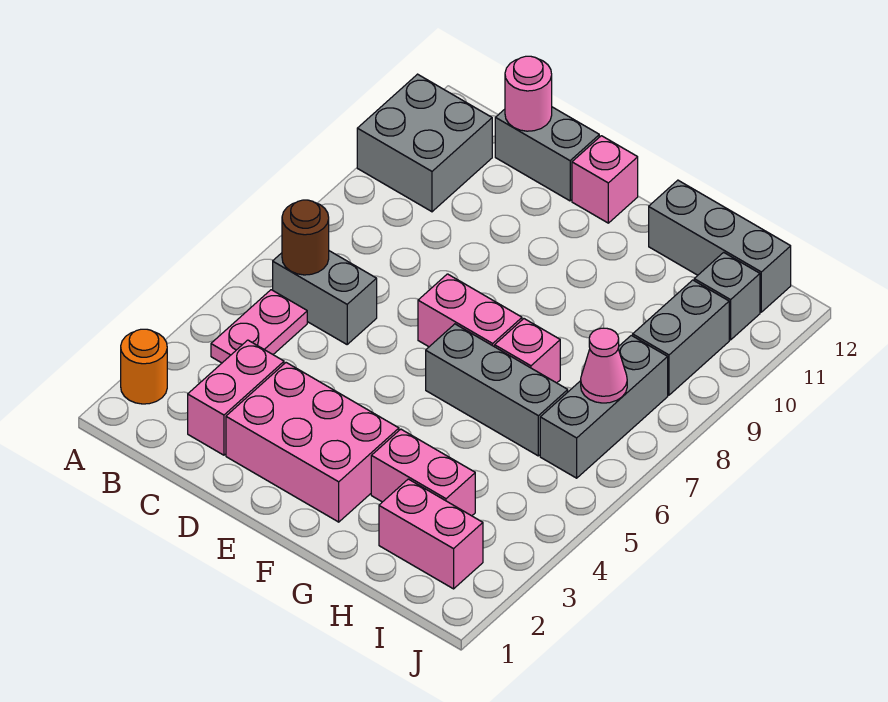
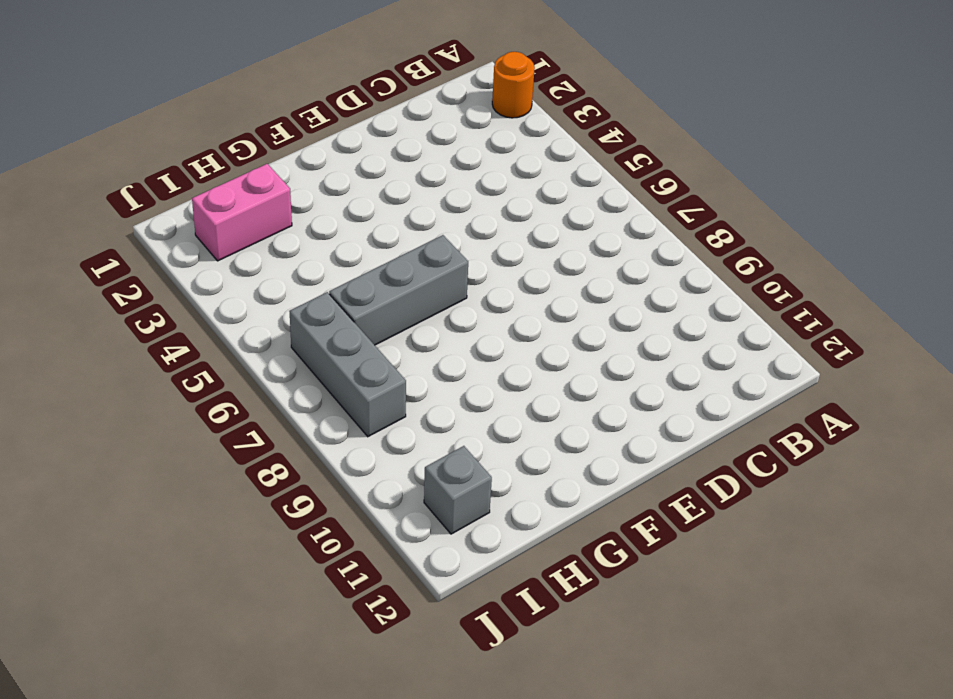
none -> grey brick A10:B11 level 1
none -> pink plate B4:B5 level 1
none -> grey brick B6:C6 level 1

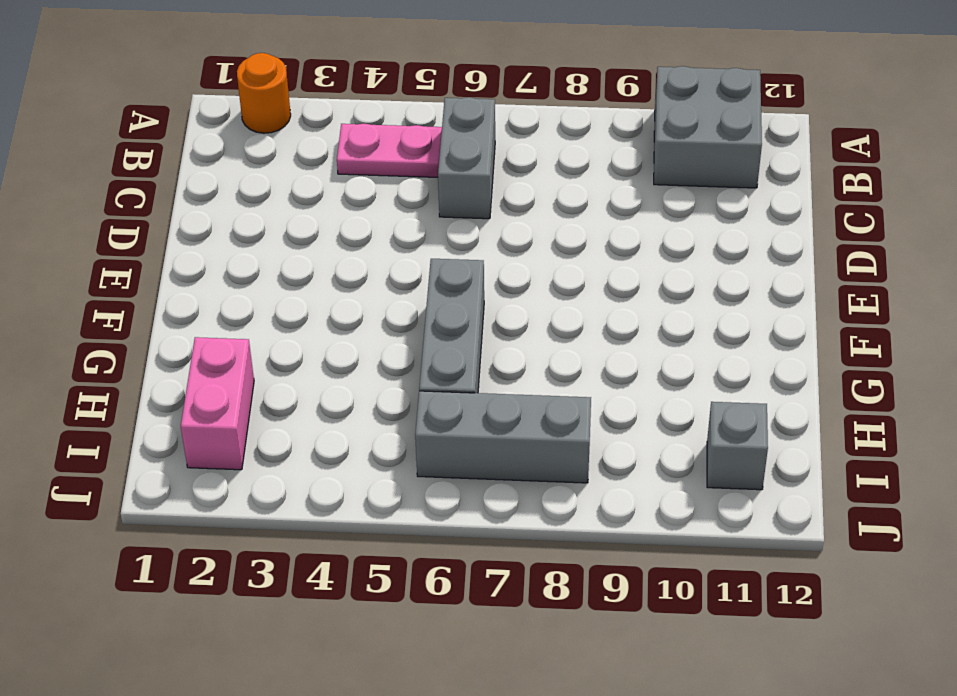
none -> pink brick C2:C3 level 1
none -> grey brick C12:D12 level 1
none -> pink brick D2:F3 level 1

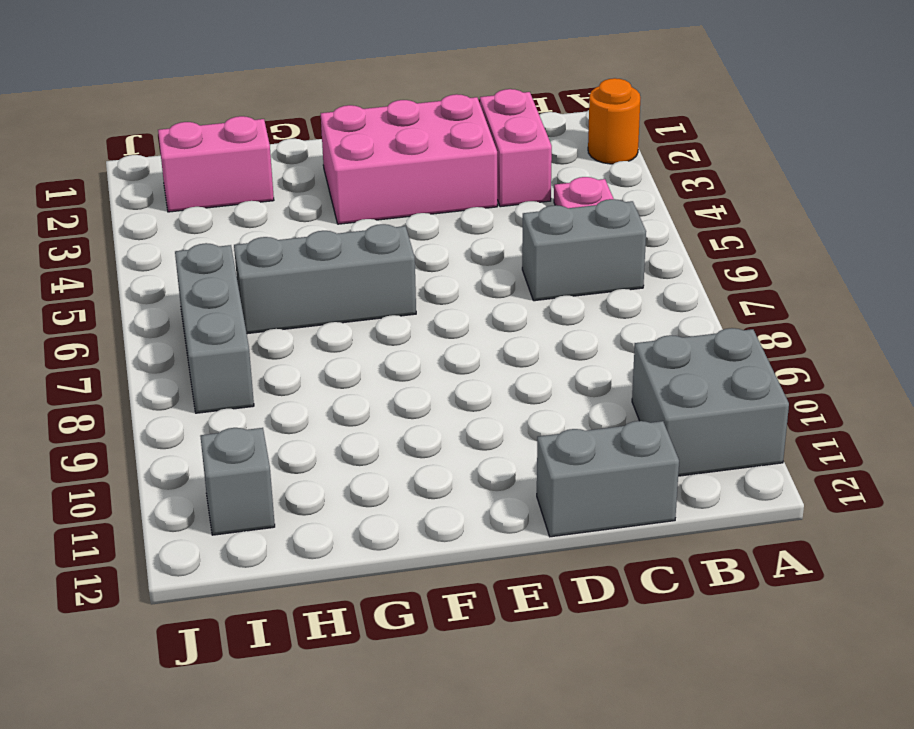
none -> pink brick E7:F7 level 1
none -> pink brick E12 level 1
none -> pink brick G3:H3 level 1

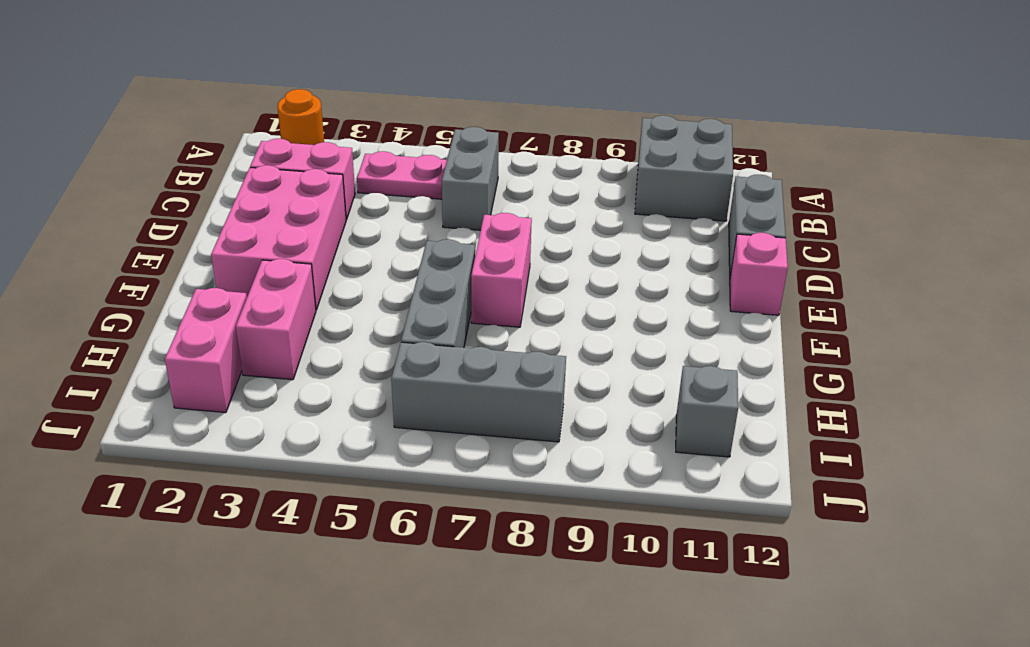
none -> pink brick G7 level 1
none -> grey brick G12:I12 level 1
none -> grey brick I9:I10 level 1

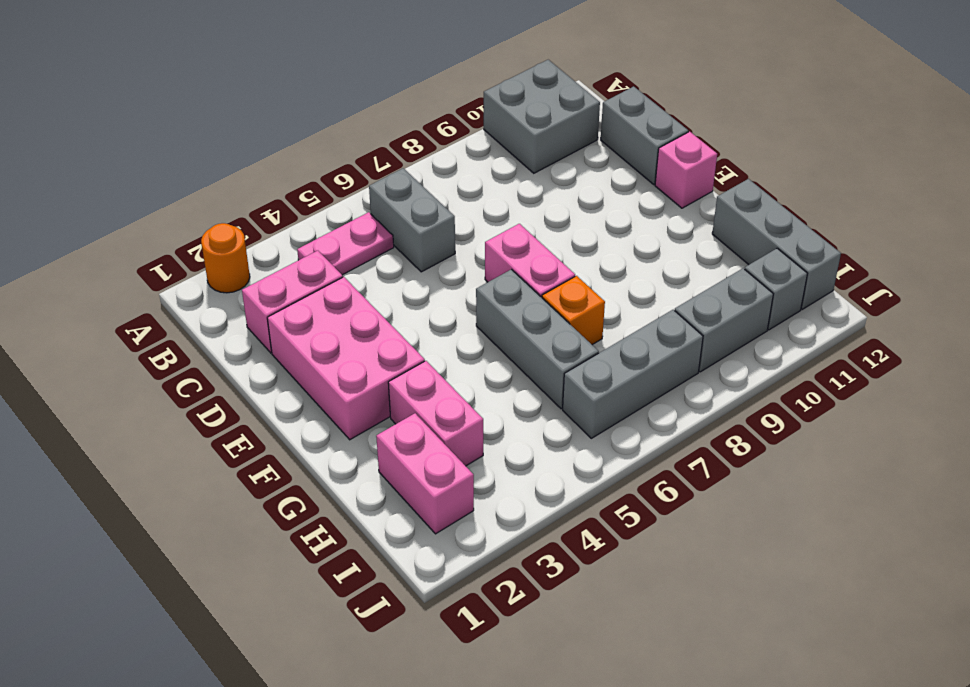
orange brick G7 level 1 -> pink brick G7 level 1
none -> brown round brick B6 level 2
none -> pink round brick C12 level 2
none -> pink cone I7 level 2

